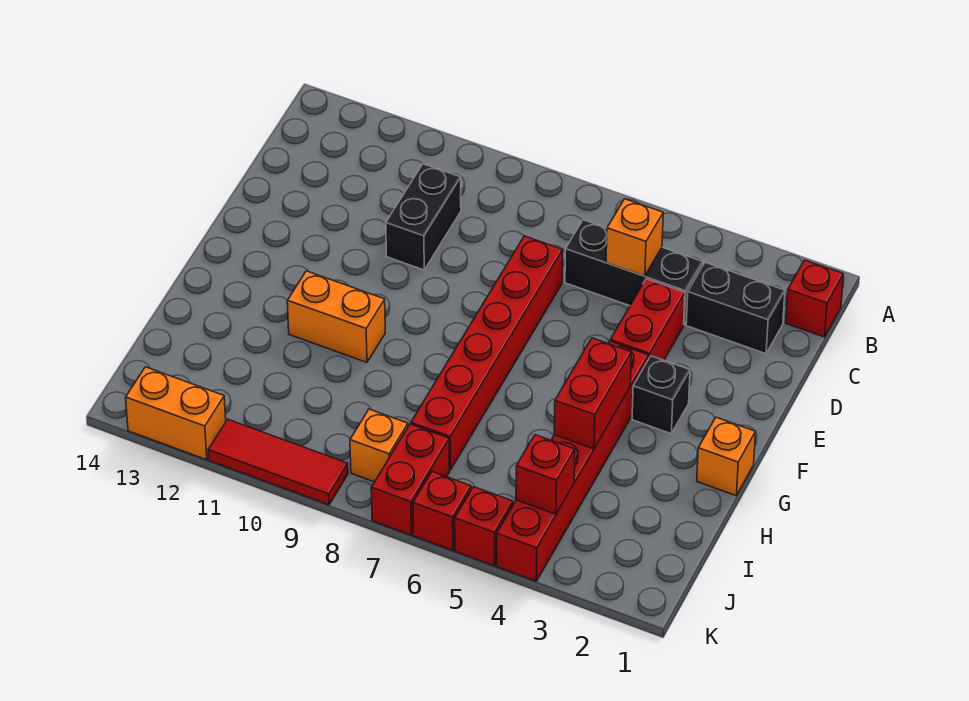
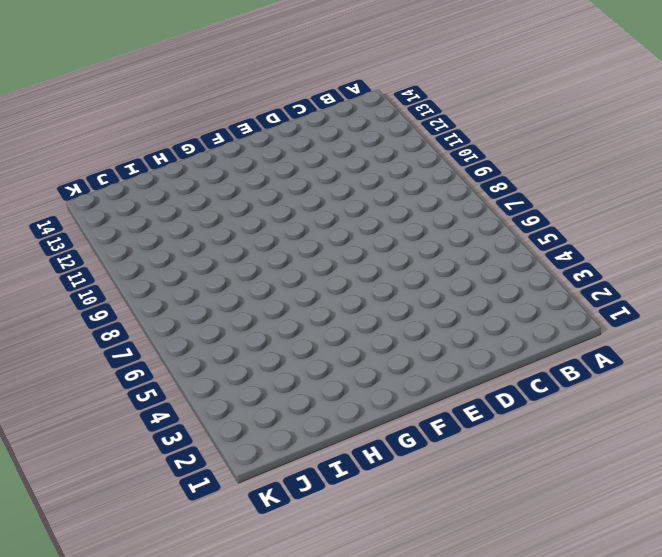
none -> red brick B1 level 1
none -> black brick C2:C3 level 1
none -> black brick C4:C6 level 1

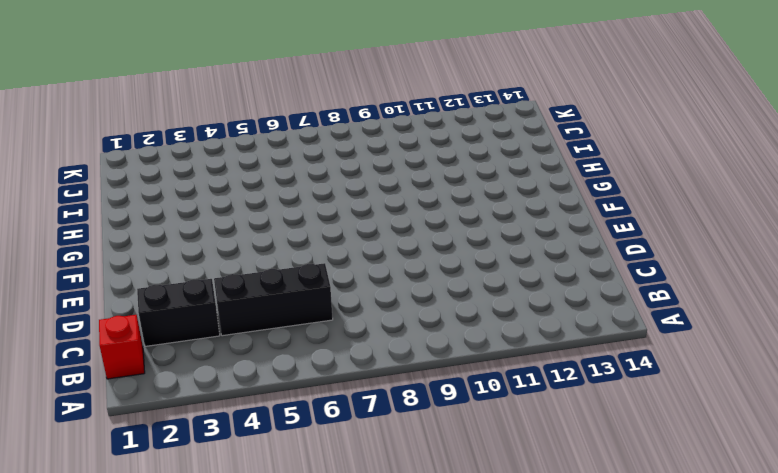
none -> black brick C10:D10 level 1
none -> red brick D4:E4 level 1
none -> red brick D7:I7 level 1

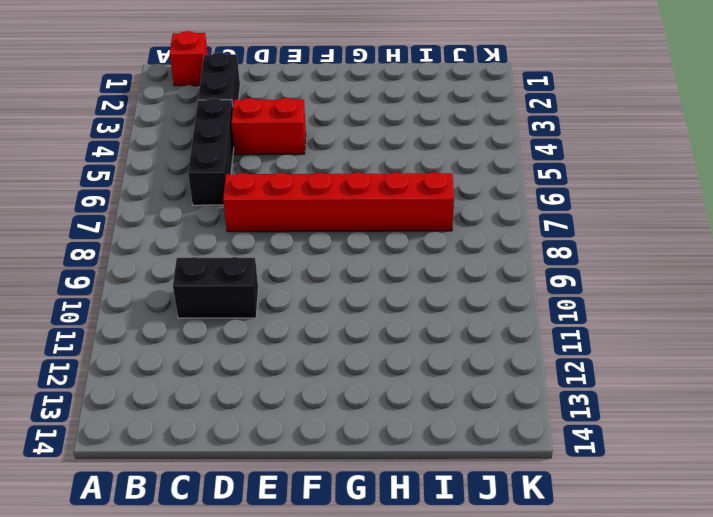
none -> black brick F3 level 1
none -> red brick F4:K4 level 1
none -> orange brick G1 level 1

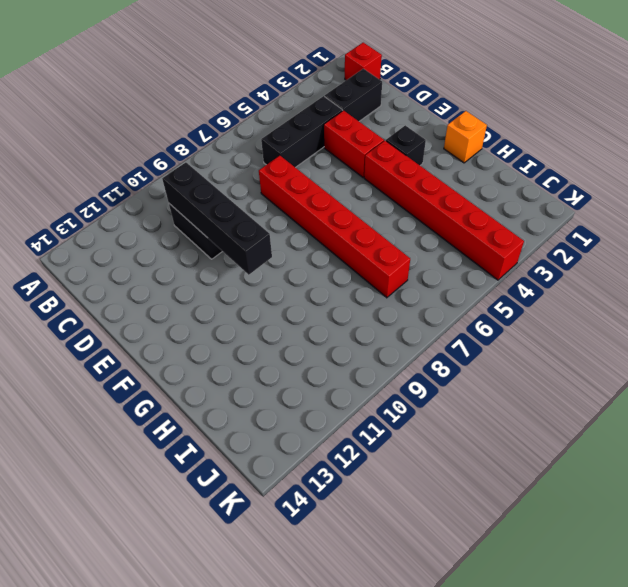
black brick C10:F10 level 2 -> none
none -> orange brick G10:G11 level 1
none -> red brick J7:K7 level 1
none -> orange brick J8 level 1

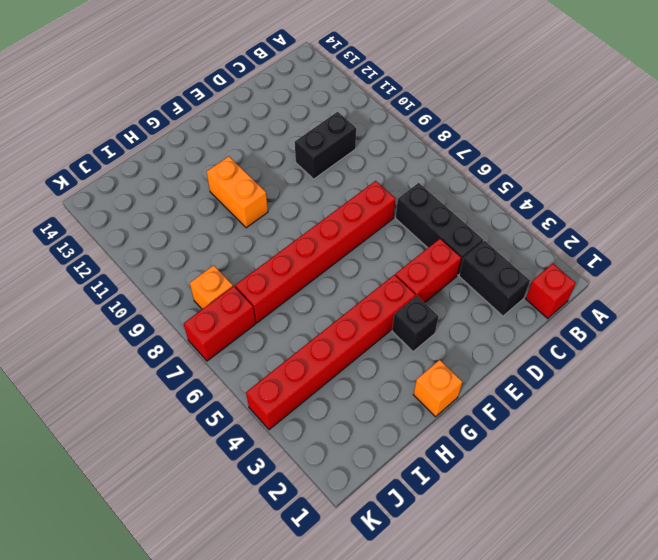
none -> red brick K5 level 1
none -> red brick K6 level 1
none -> red tile K9:K11 level 1

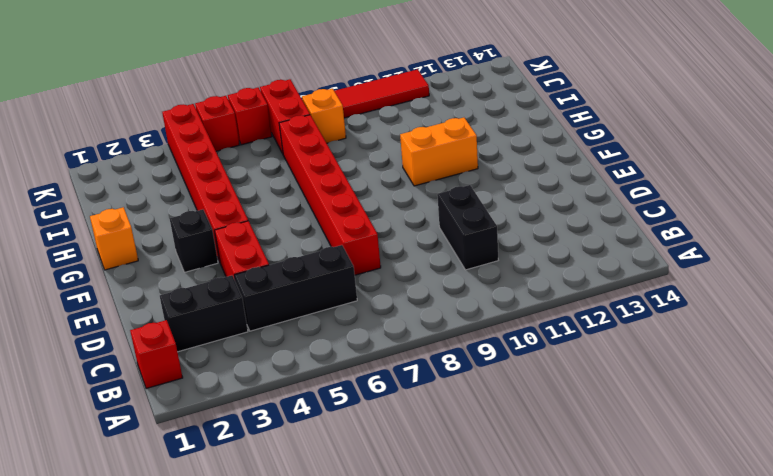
none -> orange brick K12:K13 level 1
none -> orange brick C5 level 2
none -> red brick G4:H4 level 2

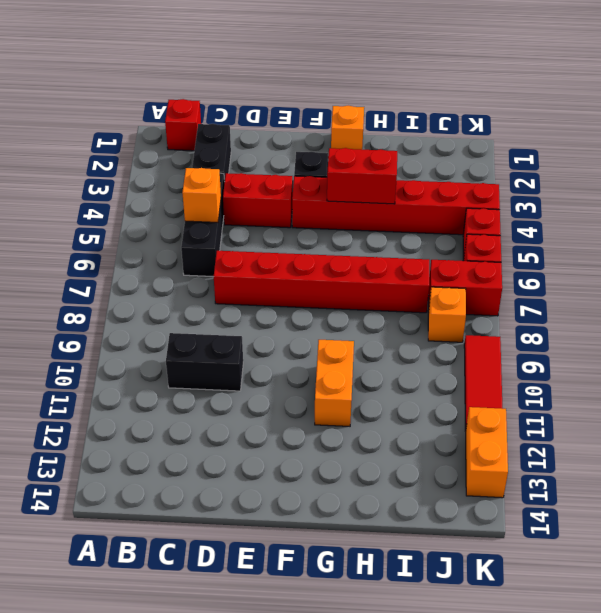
none -> red brick J4 level 2

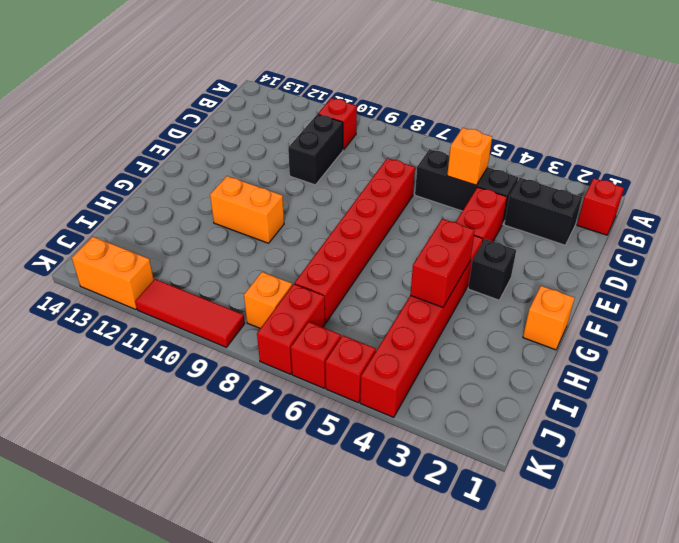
red brick B10 level 1 -> red brick J4 level 2

